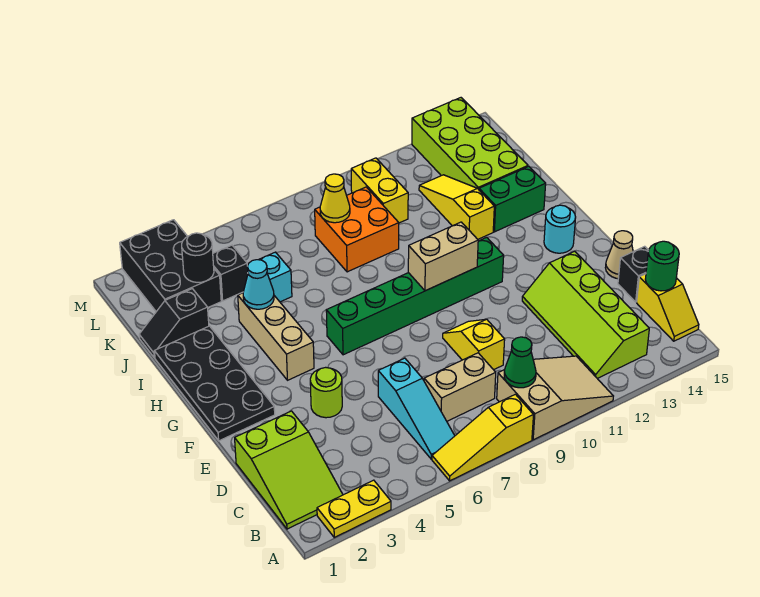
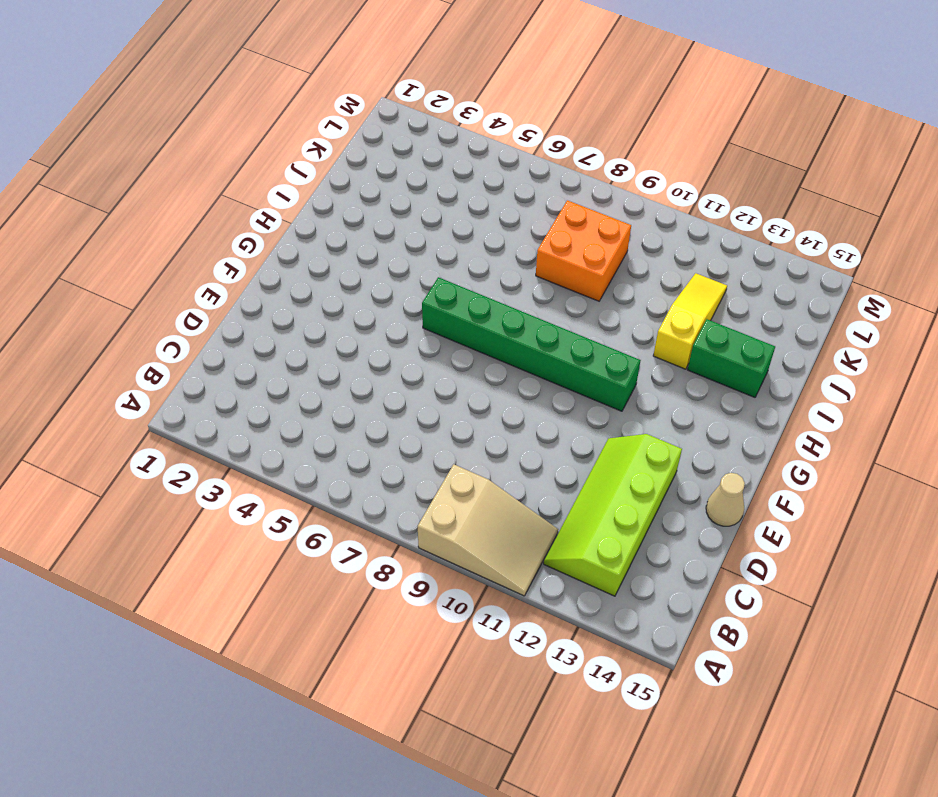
none -> yellow plate A2:A3 level 1
none -> yellow slope A6:A8 level 1 top 8
none -> lime slope B1:D2 level 1 top D
none -> cyan slope B6:D6 level 1 top D

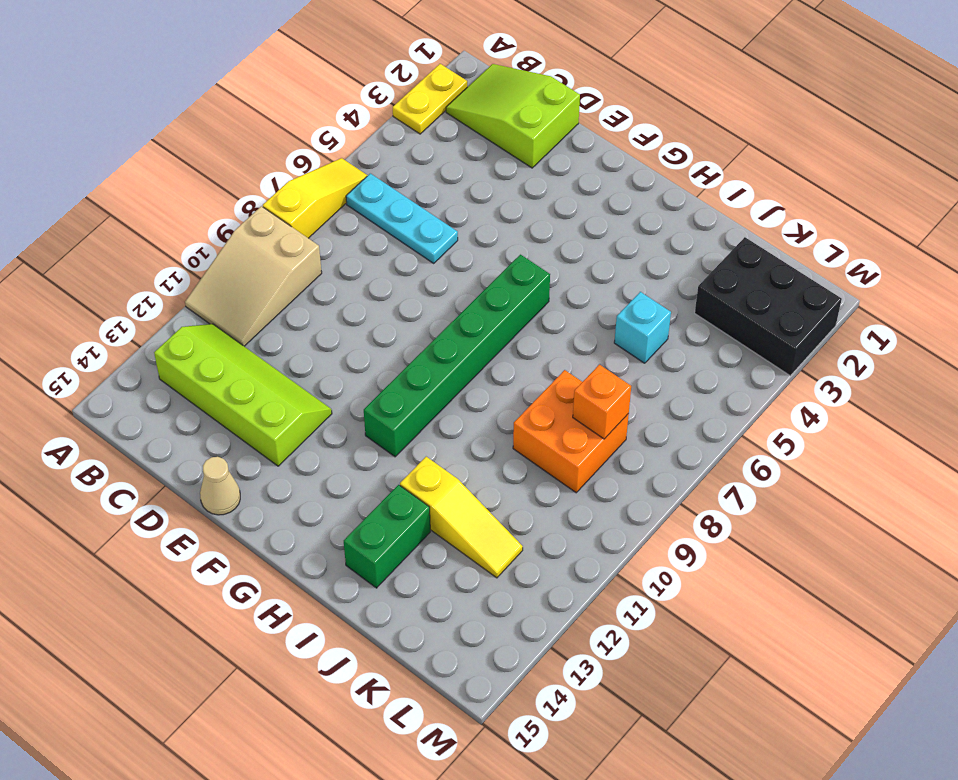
cyan plate B6:D6 level 1 -> cyan slope B6:D6 level 1 top D
orange brick K8 level 2 -> yellow cone K8 level 2
none -> yellow slope B15:C15 level 1 top C
none -> tan brick C7:C8 level 1
none -> yellow slope D9:E9 level 1 top D
none -> black brick D15 level 1

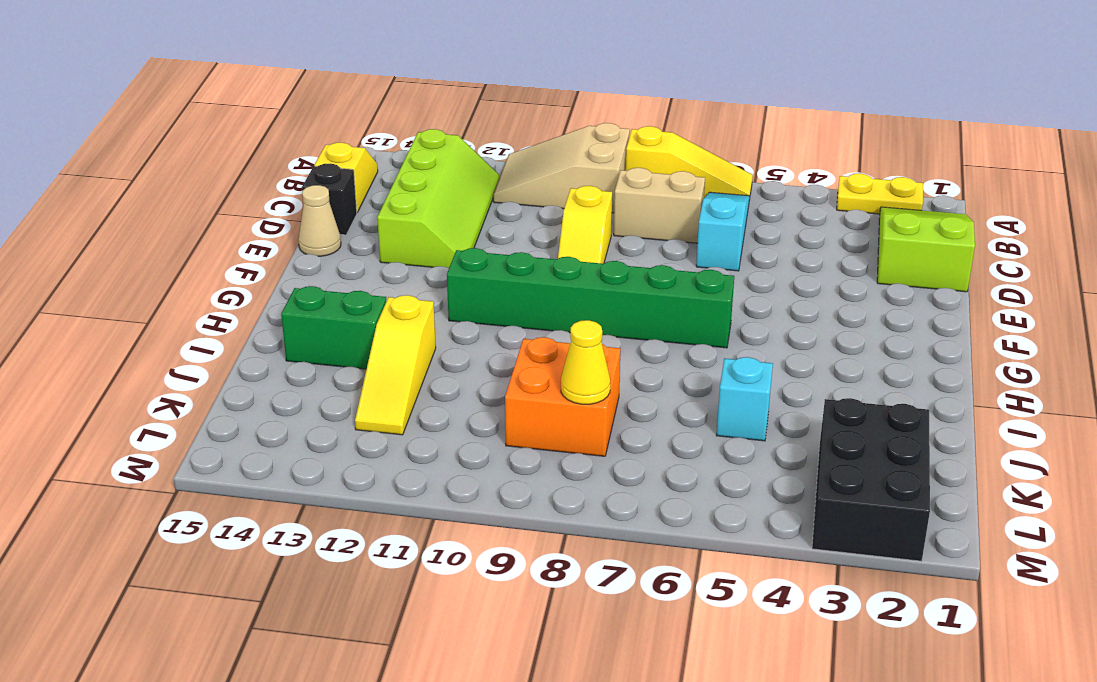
none -> lime round brick E4 level 1
none -> black plate F1:I2 level 1
none -> tan brick G4:I4 level 1
none -> cyan round brick G14 level 1

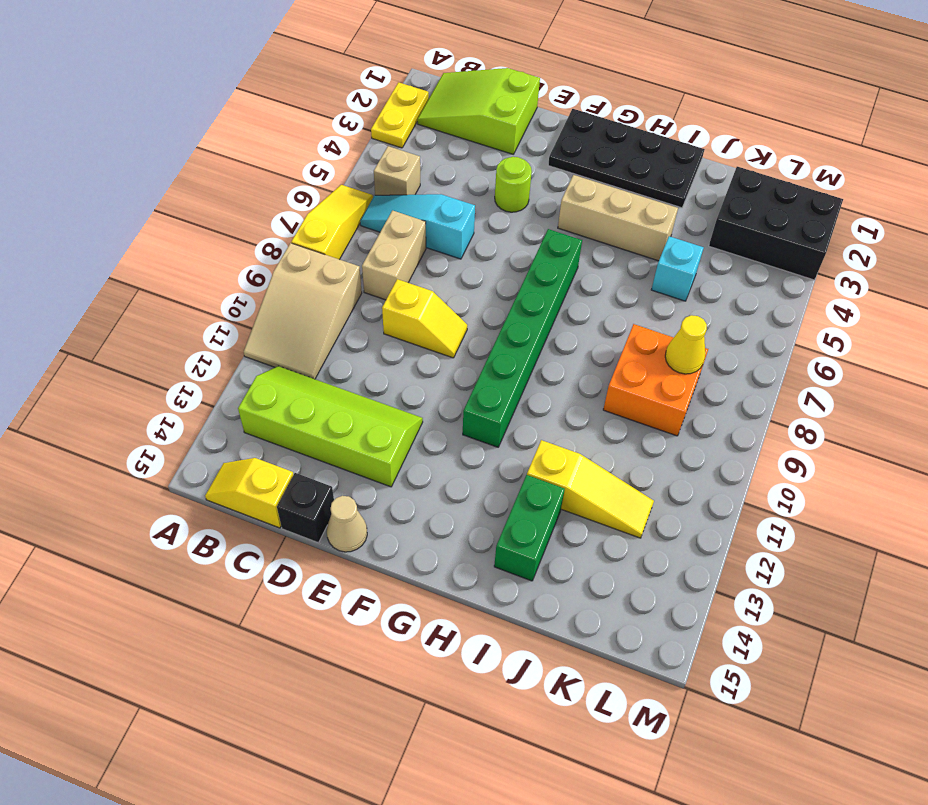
tan brick B5 level 1 -> none
none -> cyan round brick G14 level 1
none -> black slope J1:J2 level 1 top 2
none -> lime brick J13:M14 level 1
none -> black brick K4 level 1

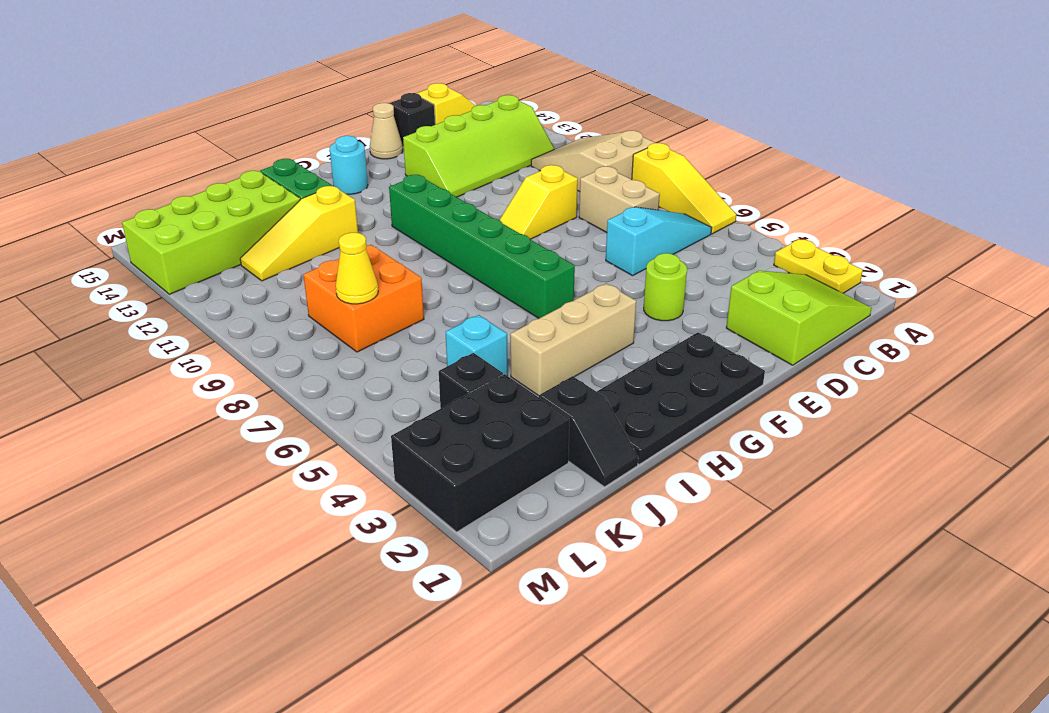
none -> yellow brick K10:L10 level 1
none -> green cone B9 level 2
none -> green round brick C15 level 2
none -> tan brick G9:G10 level 2

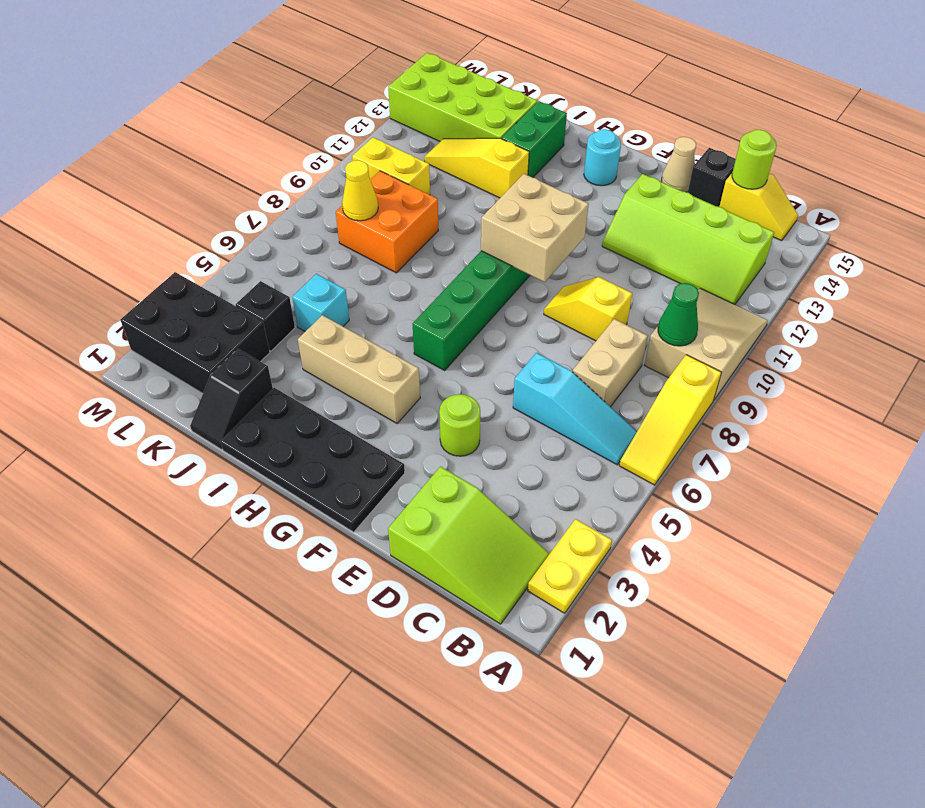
lime round brick C15 level 2 -> green round brick C15 level 2
tan brick F9:G10 level 2 -> tan brick G9:G10 level 2
none -> cyan cone I4 level 2
none -> black round brick K3 level 2

